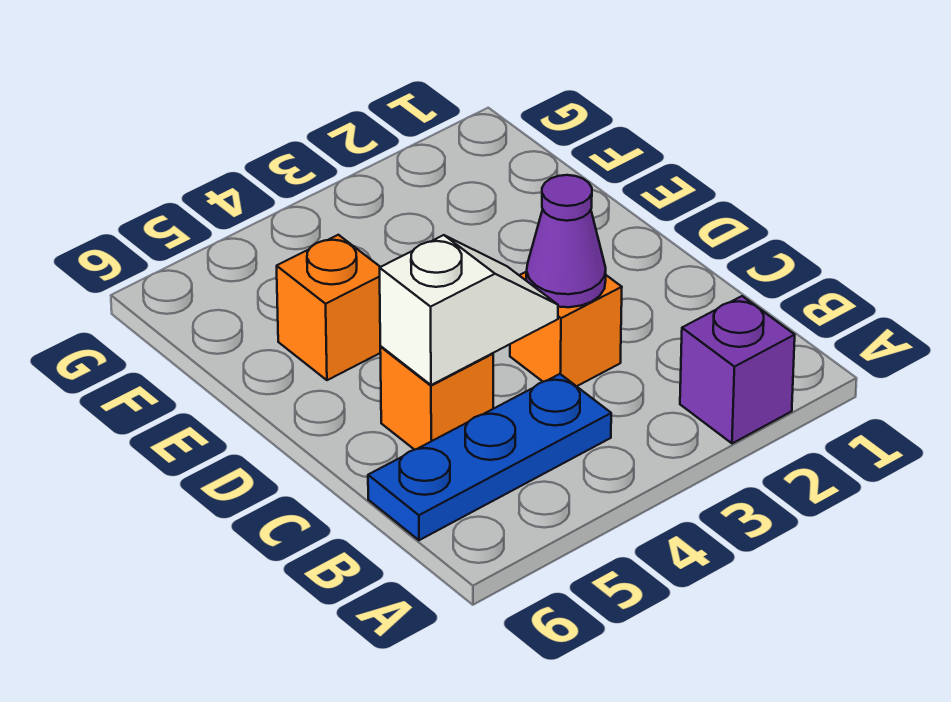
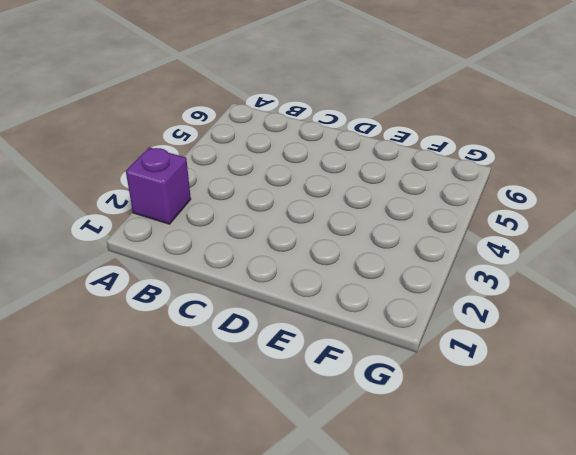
none -> blue plate B4:B6 level 1
none -> orange brick C3 level 1

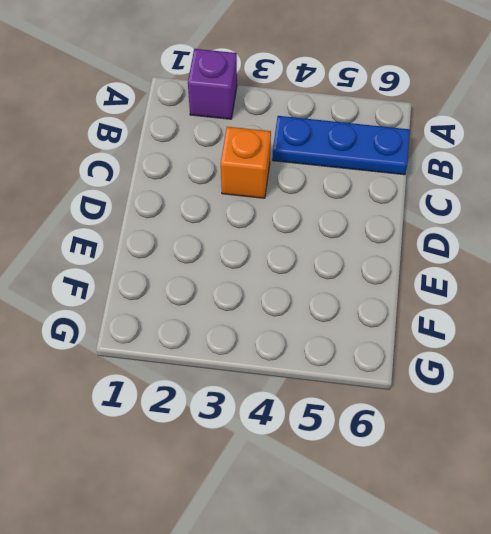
none -> orange brick C5 level 1
none -> orange brick E5 level 1

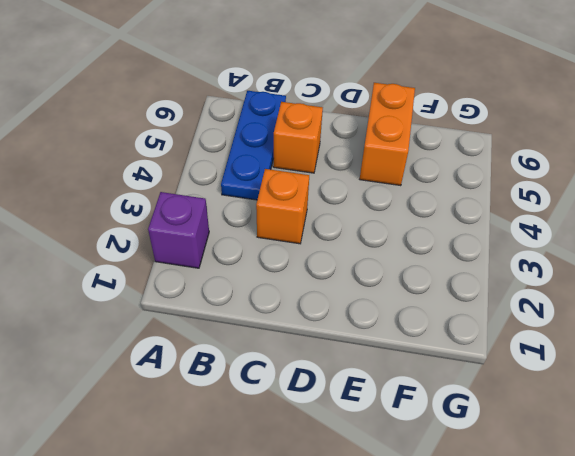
orange brick E5:E6 level 1 -> orange brick E5 level 1
none -> purple cone C3 level 2
none -> white slope C4:C5 level 2 top 5

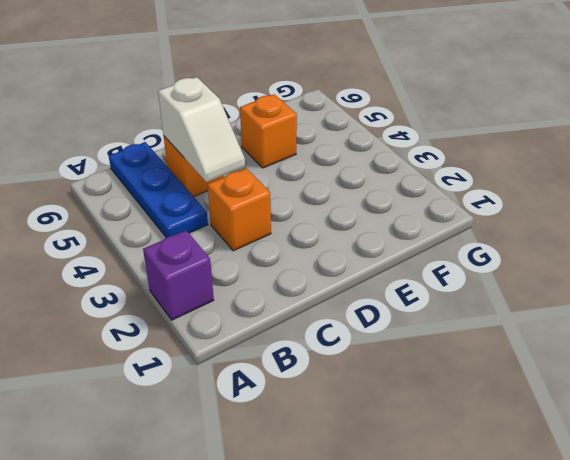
none -> purple cone C3 level 2

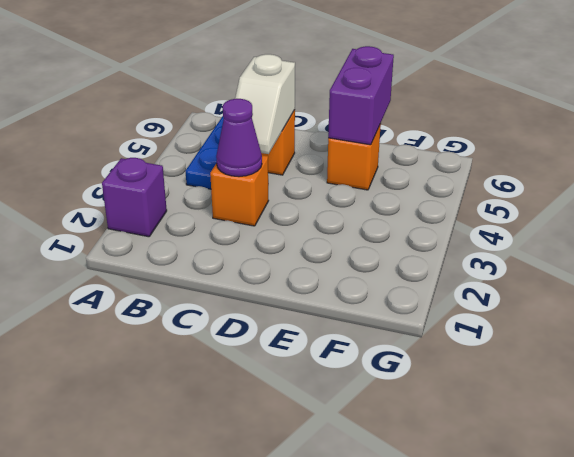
purple brick E5:E6 level 2 -> none

